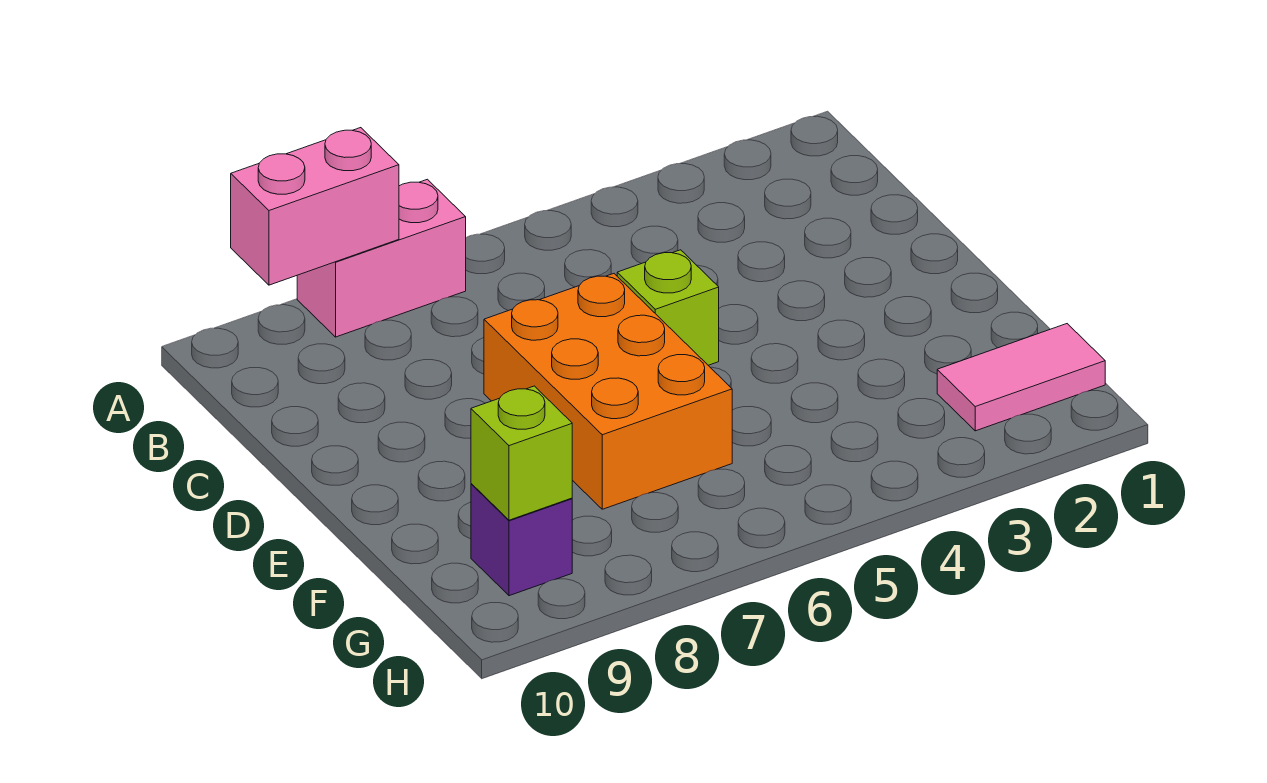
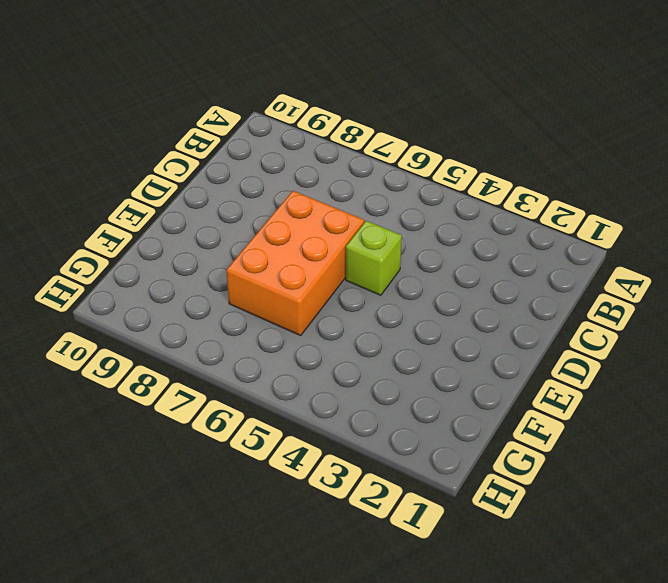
none -> pink brick A7:A8 level 1
none -> pink tile G1:G2 level 1

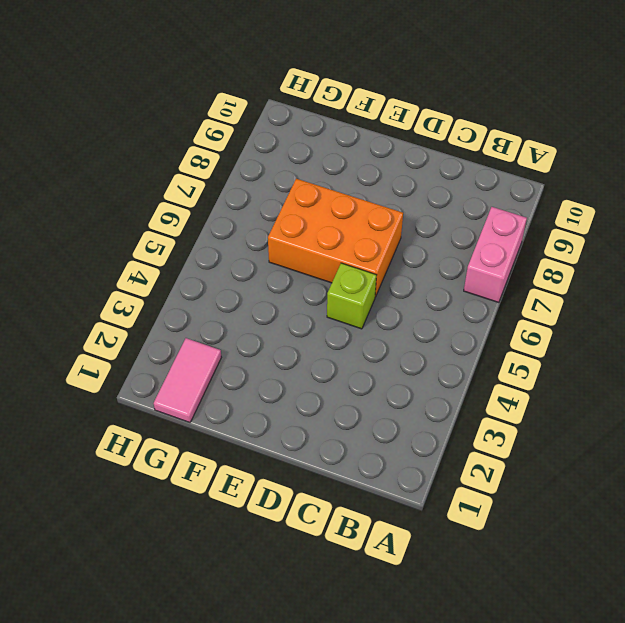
none -> purple brick G9 level 1
none -> pink brick A8:A9 level 2

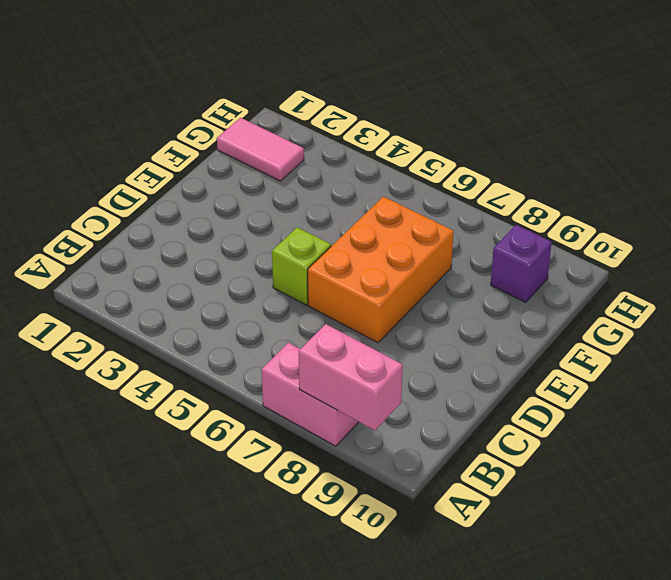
none -> lime brick G9 level 2

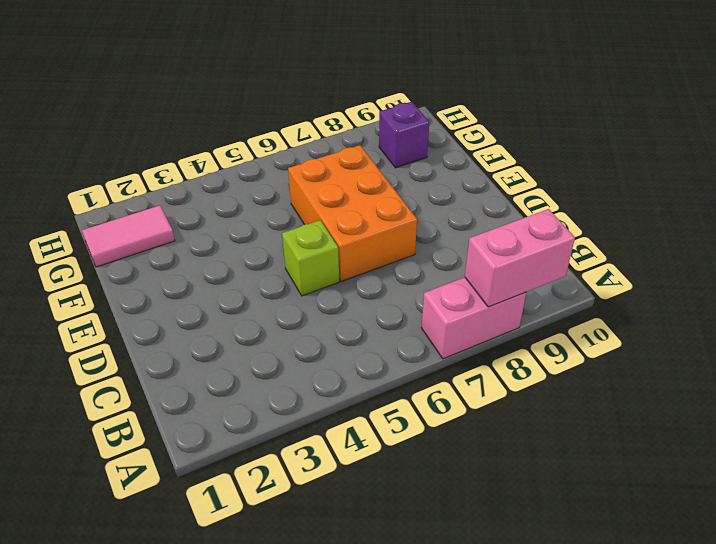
none -> lime brick G9 level 2

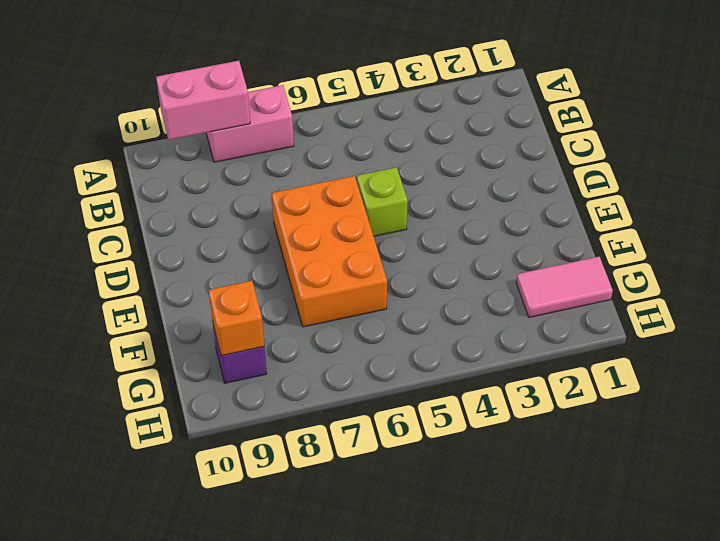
orange brick G9 level 2 -> lime brick G9 level 2

